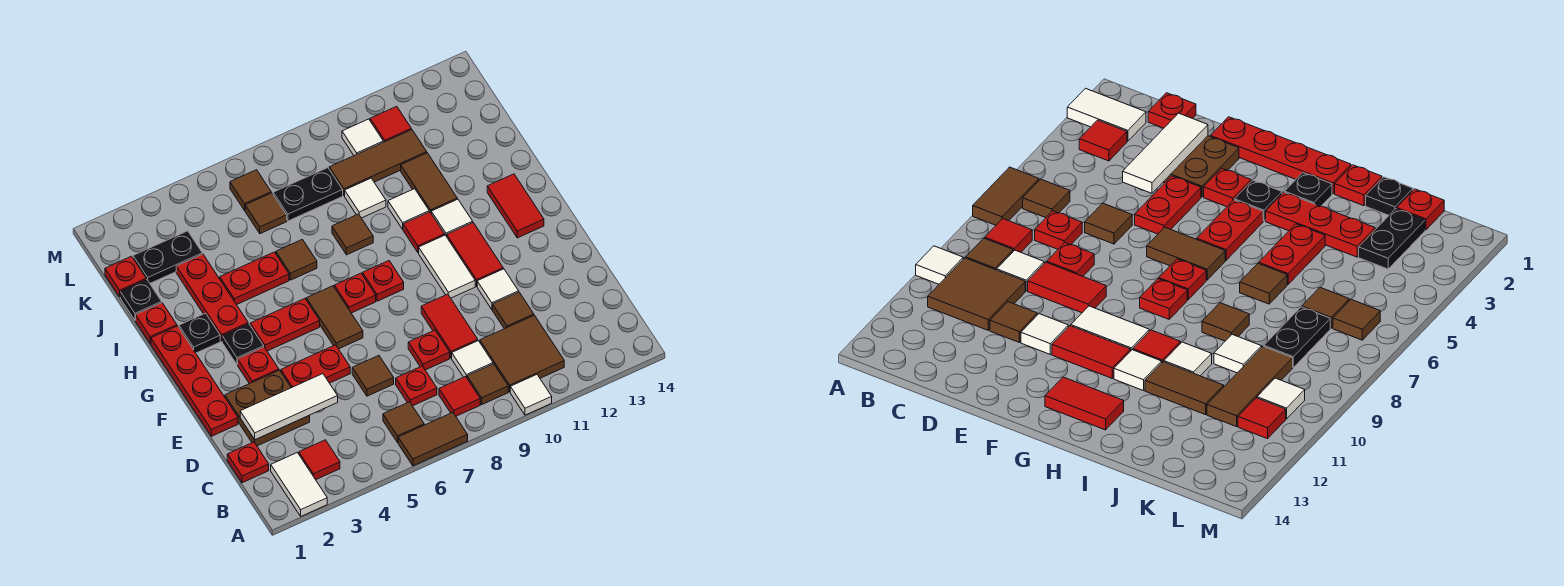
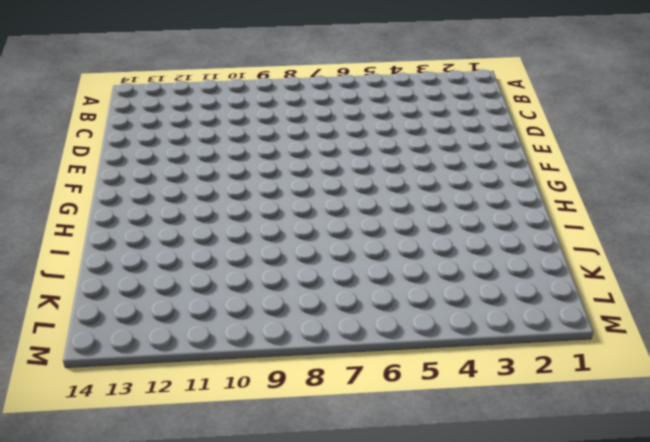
none -> white tile A2:B2 level 1
none -> brown tile A6:A7 level 1
none -> white tile A10 level 1
none -> red tile B3 level 1

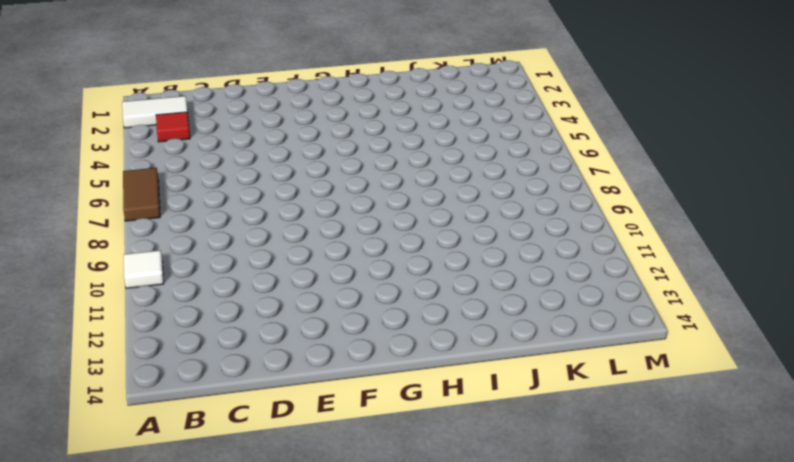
none -> brown tile B6 level 1
none -> red tile B8 level 1
none -> brown tile B9 level 1
none -> brown tile B10:C11 level 1

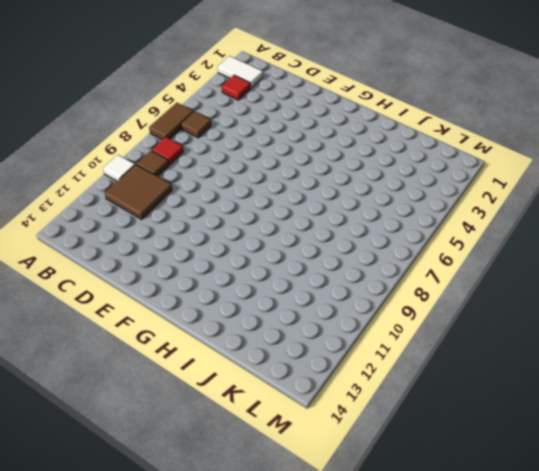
none -> red plate C1 level 1
none -> red plate C7 level 1
none -> white tile C9 level 1
none -> brown plate D2:E3 level 1

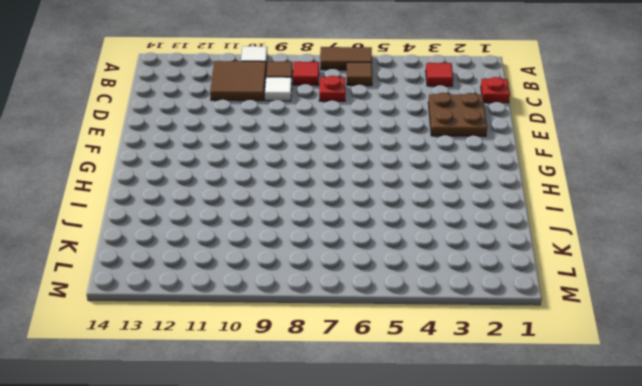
none -> white tile A2:B2 level 1
none -> brown tile D6 level 1
none -> red plate D8 level 1
none -> red tile D9:E9 level 1

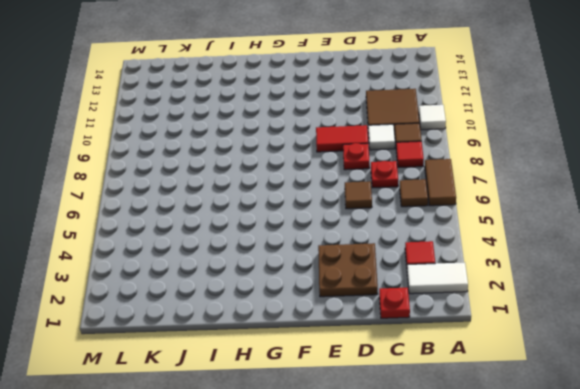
none -> brown tile D11 level 1
none -> red plate E1:H1 level 1
none -> red plate E4:E5 level 1
none -> white tile E11 level 1

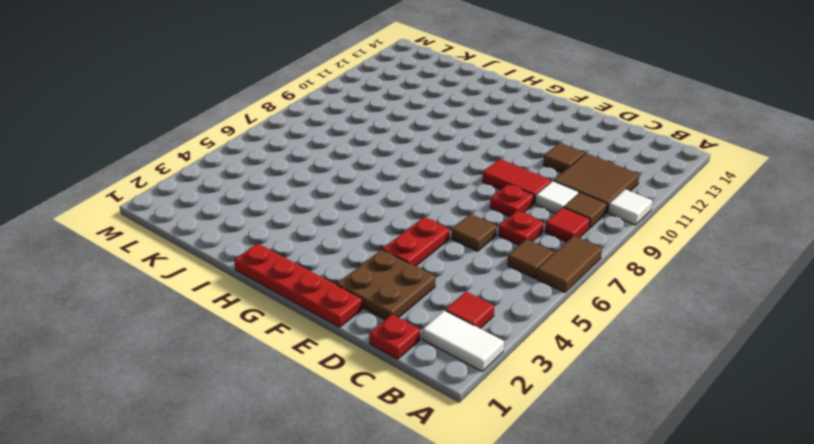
none -> white tile E11 level 1
none -> red plate F3 level 1
none -> brown tile F6:G6 level 1
none -> white tile F10:G10 level 1

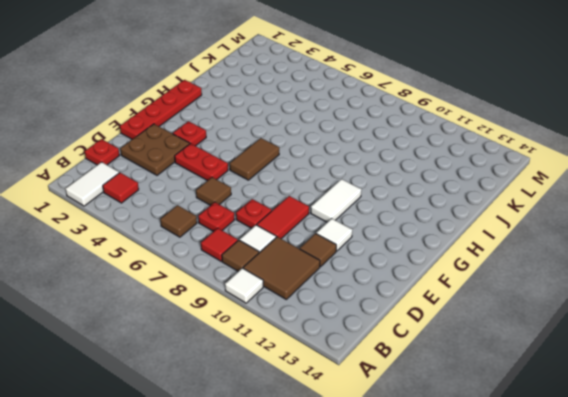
none -> brown tile A6:A7 level 1
none -> red tile F11:G11 level 1
none -> black plate G3 level 1
none -> red plate G4:G5 level 1

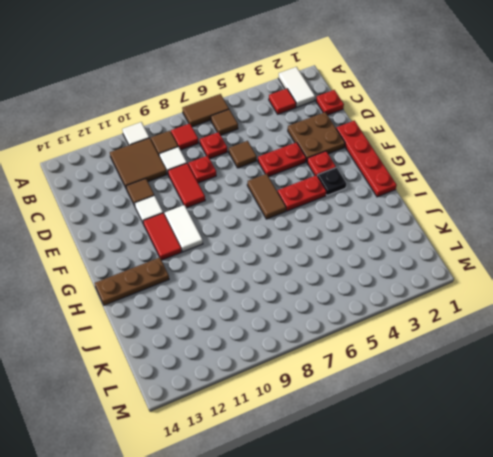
brown plate H12:H14 level 1 -> red tile G13:H13 level 1
none -> red plate G7 level 1
none -> red plate G8 level 1
none -> black plate H2 level 1
none -> red plate H3:J3 level 1

